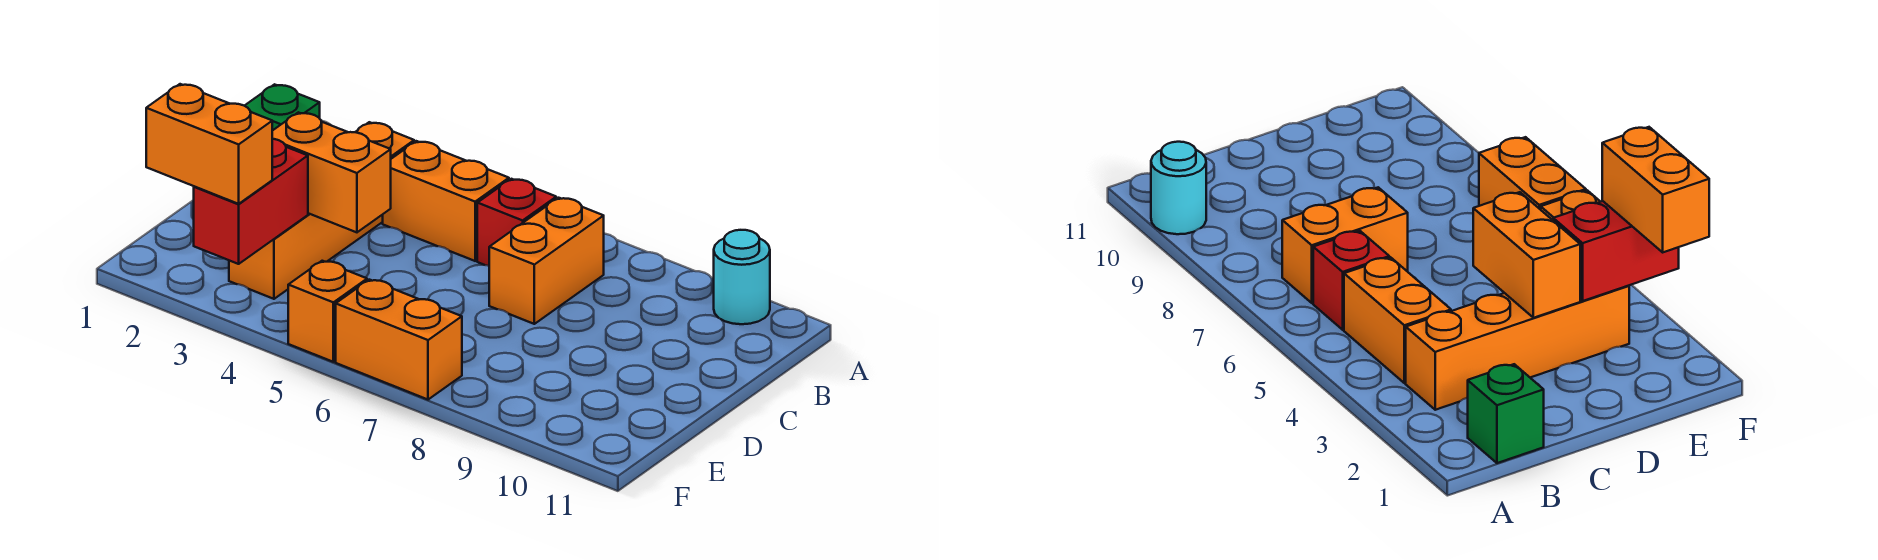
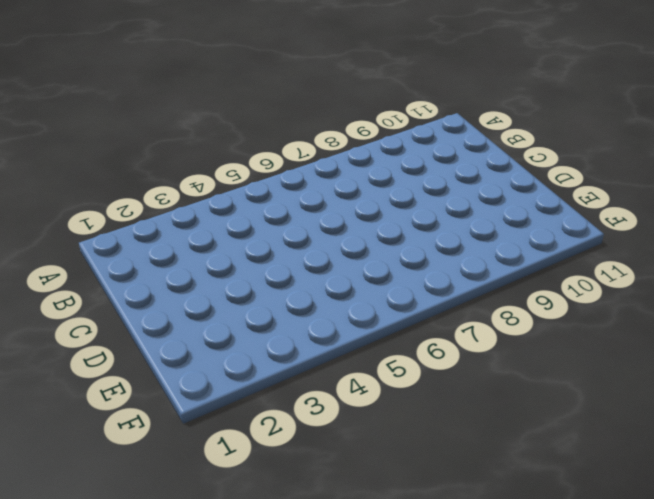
none -> cyan round brick A10 level 1
none -> green brick B1 level 1

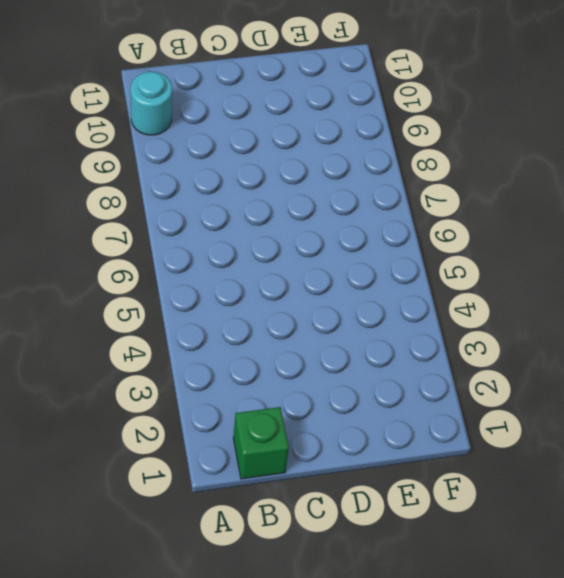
none -> orange brick B3:E3 level 1
none -> orange brick B4:B5 level 1

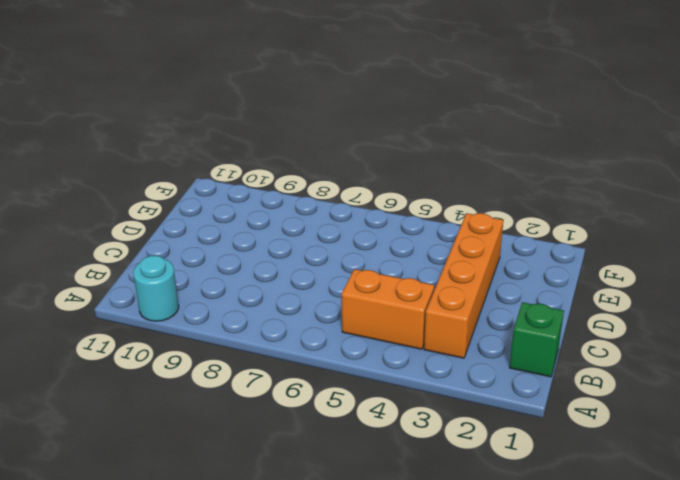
none -> red brick B6 level 1
none -> orange brick B7:C7 level 1

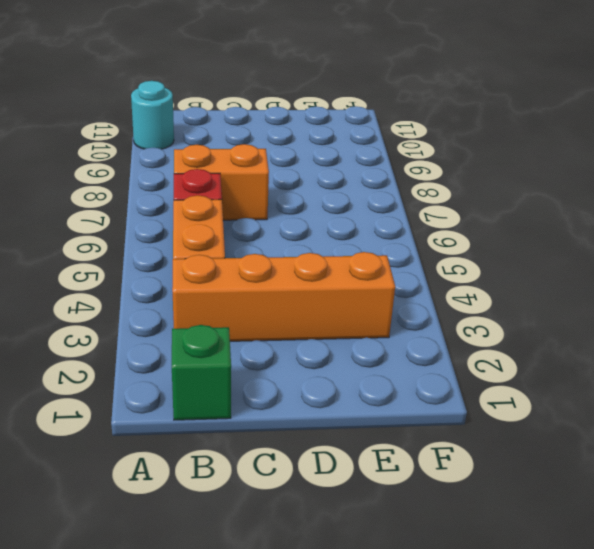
none -> orange brick F5 level 1
none -> orange brick F6:F7 level 1

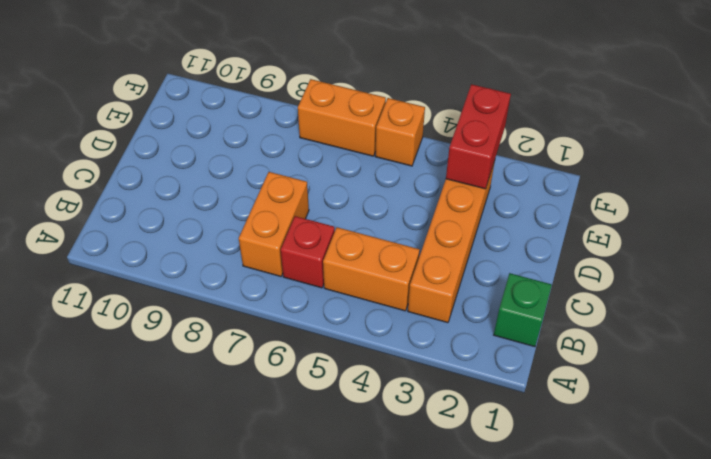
none -> cyan round brick A10 level 1
none -> orange brick D3:D4 level 2

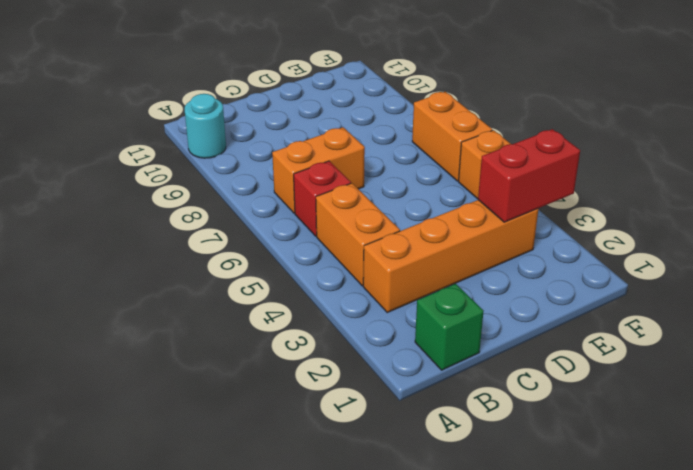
none -> orange brick D3:D4 level 2
none -> orange brick F2:F3 level 3

